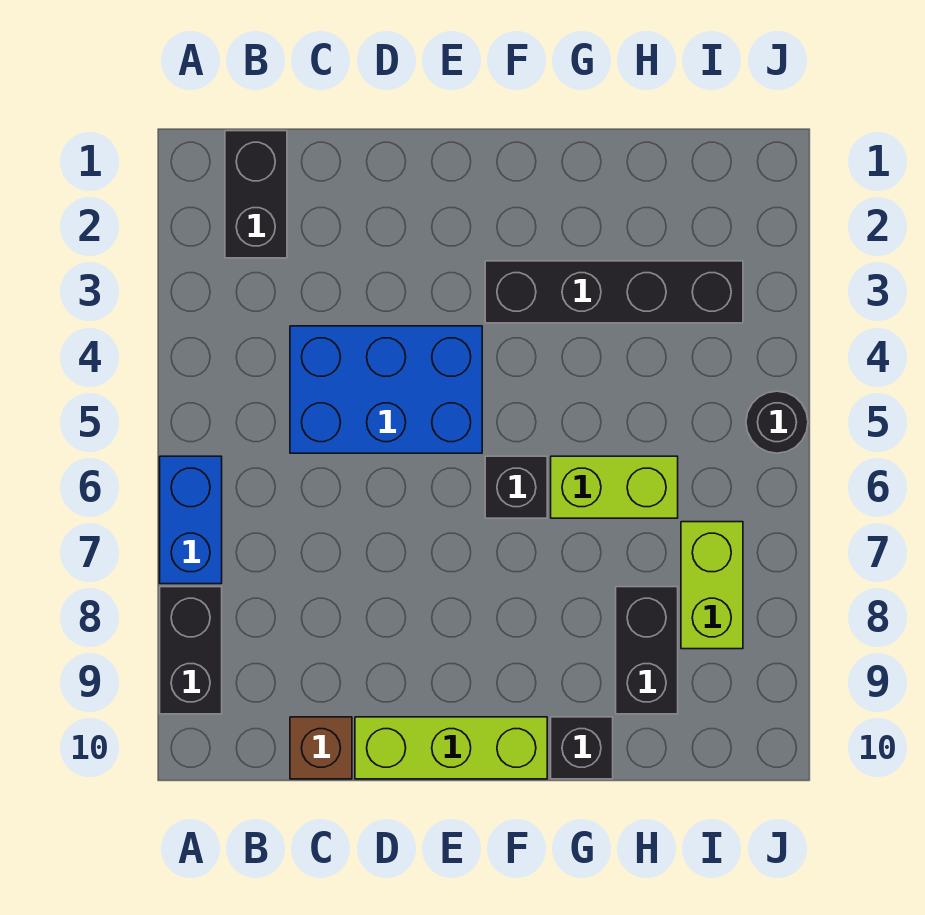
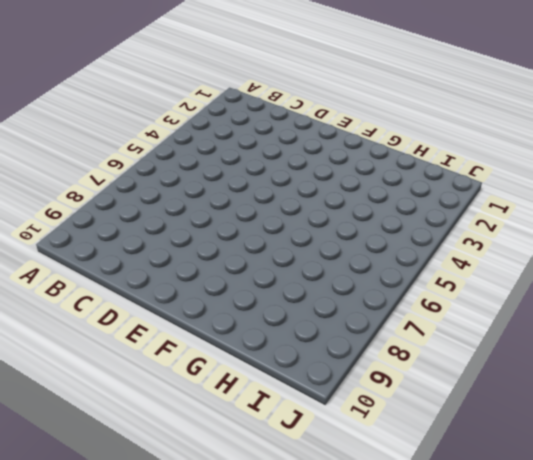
none -> blue brick A6:A7 level 1
none -> black brick A8:A9 level 1
none -> black brick B1:B2 level 1

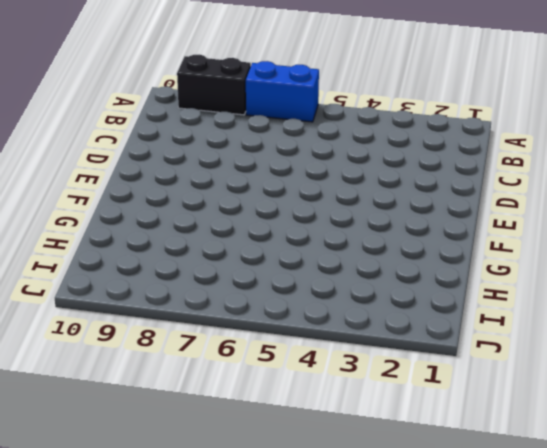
none -> black brick B1:B2 level 1
none -> blue brick C4:E5 level 1
none -> brown brick C10 level 1

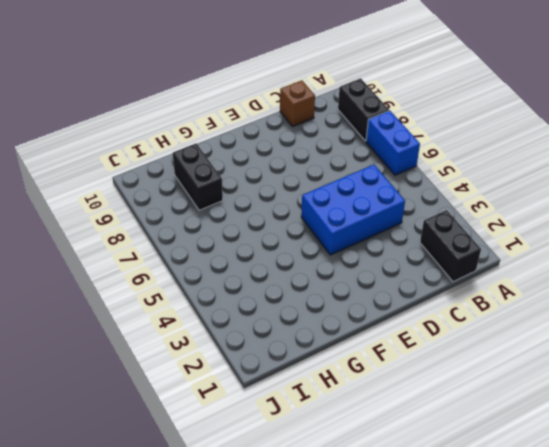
none -> lime brick D10:F10 level 1
none -> black brick F3:I3 level 1
none -> black brick F6 level 1

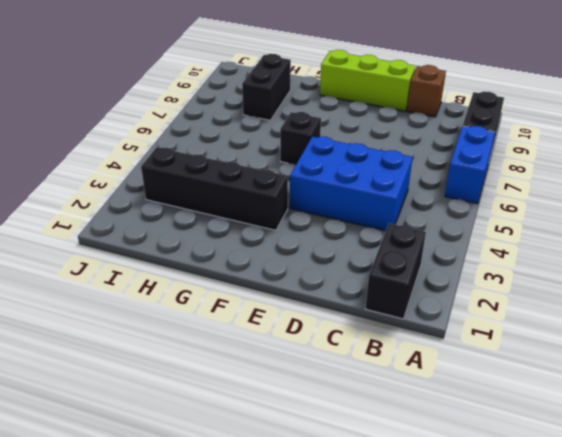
none -> lime brick G6:H6 level 1
none -> black brick G10 level 1
none -> lime brick I7:I8 level 1

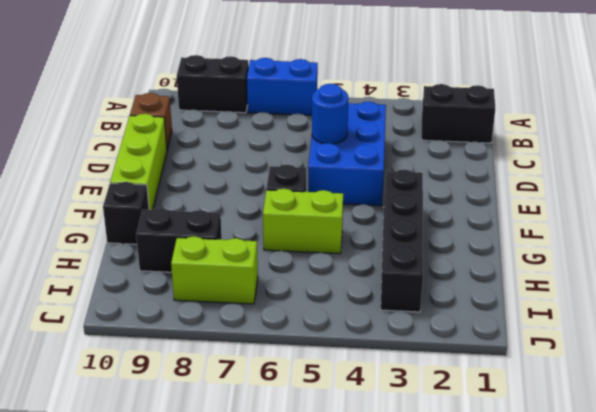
blue round brick D5 level 2 -> none
lime brick G5:G6 level 1 -> lime brick G6:H6 level 1
none -> black round brick J5 level 1

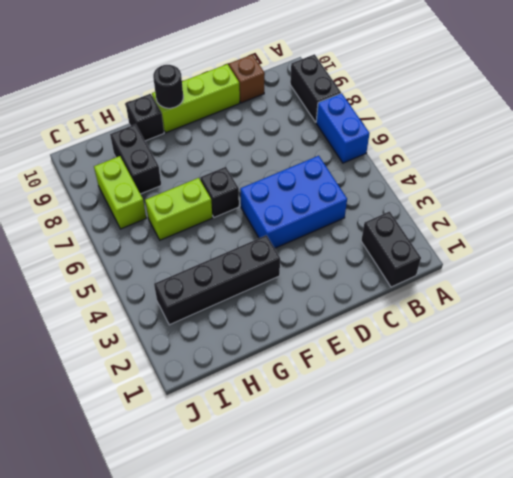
black round brick F10 level 2 -> black round brick J5 level 1

